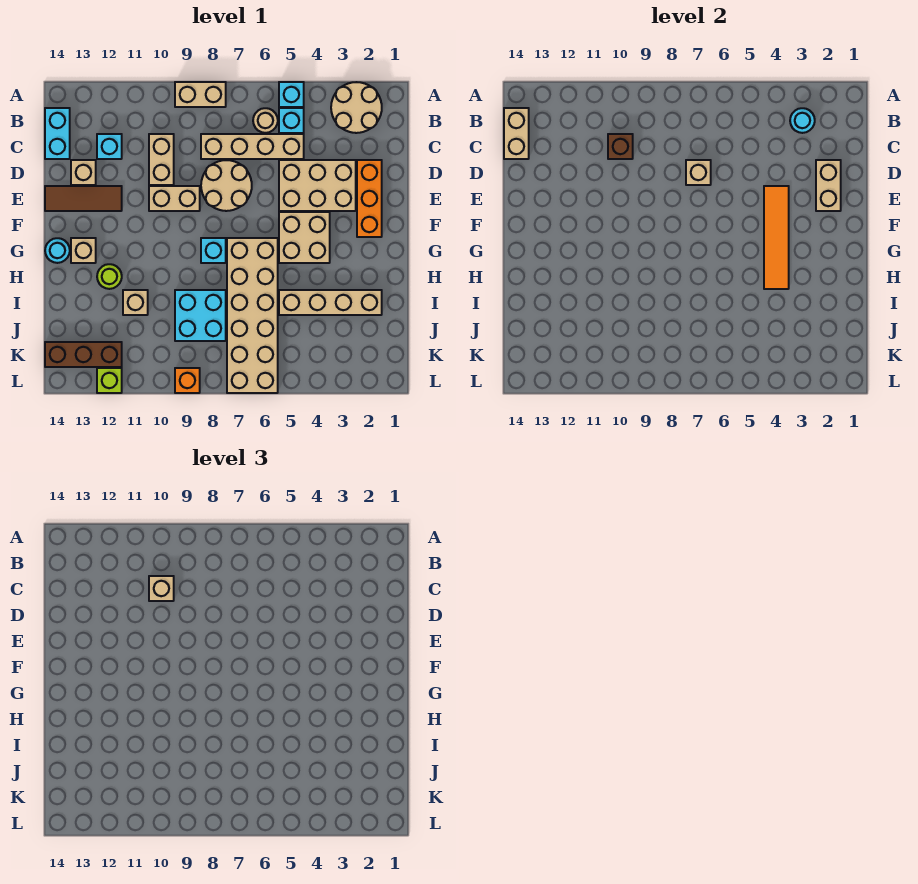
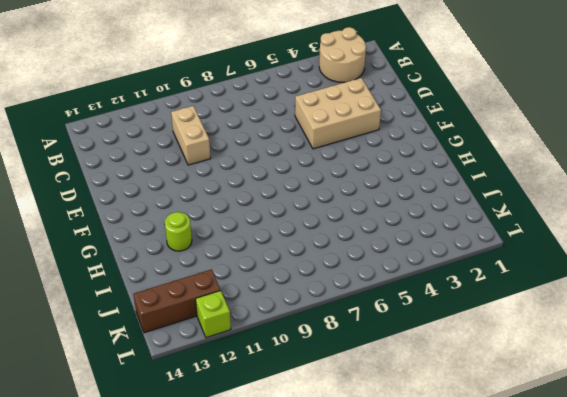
none -> cyan brick A5 level 1
none -> tan brick A8:A9 level 1
none -> cyan brick B5 level 1
none -> tan round brick B6 level 1

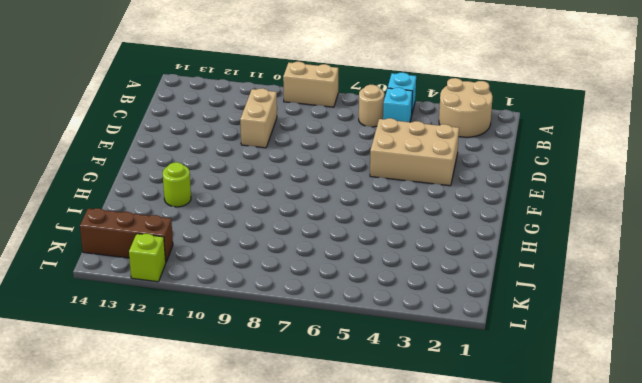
none -> cyan brick B14:C14 level 1
none -> tan brick C5:C8 level 1
none -> cyan brick C12 level 1
none -> orange brick D2:F2 level 1

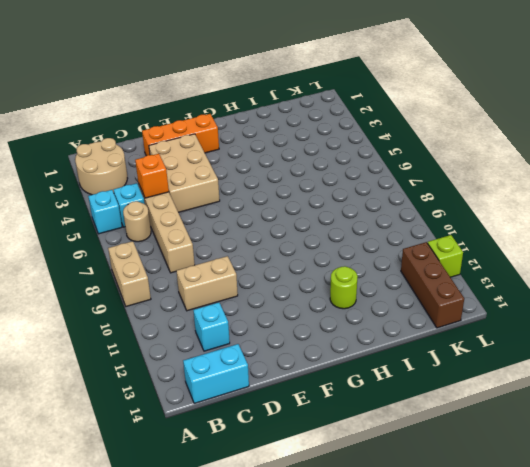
orange brick C5 level 2 -> orange brick L9 level 1
none -> tan round brick D7:E8 level 1
none -> tan brick D13 level 1
none -> tan brick E9:E10 level 1
none -> brown tile E12:E14 level 1

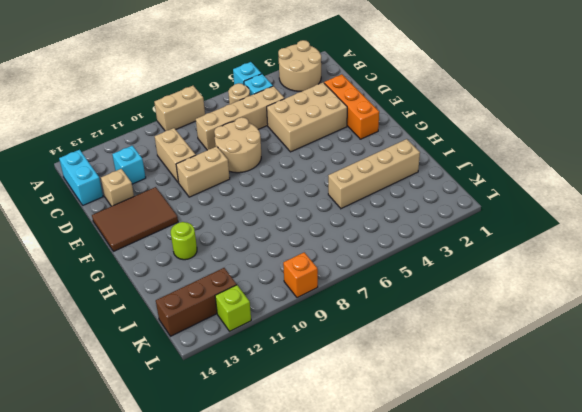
brown tile E12:F14 level 1 -> brown tile E12:E14 level 1
none -> tan brick F4:G5 level 1
none -> tan brick G6:L7 level 1
none -> cyan brick G8 level 1
none -> tan brick G13 level 1

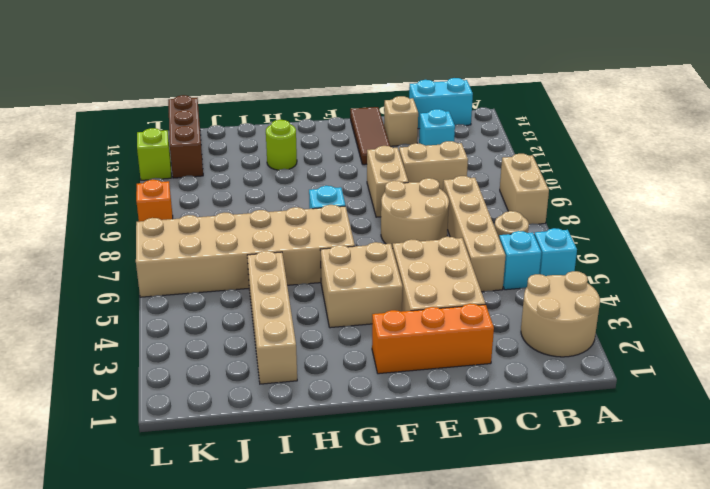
none -> tan brick G13 level 1
none -> cyan round brick G14 level 1
none -> cyan brick I8:J9 level 1
none -> tan brick I11 level 1

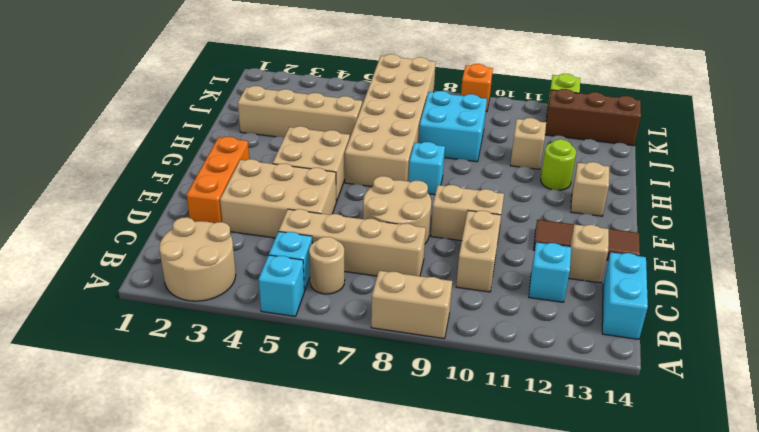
none -> cyan round brick G14 level 1
none -> cyan round brick B3 level 2
none -> tan brick B14:C14 level 2
none -> brown brick C10 level 2

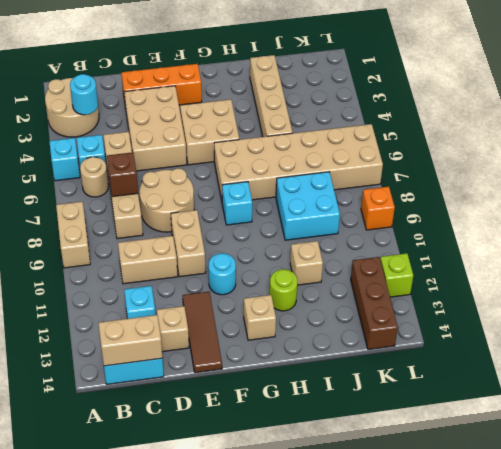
brown brick C7 level 2 -> brown brick C10 level 2
cyan round brick F11 level 1 -> cyan round brick G14 level 1
none -> tan brick D2:E2 level 2
none -> tan brick D7 level 2
none -> orange tile E4:H4 level 2
none -> tan brick C10 level 3

